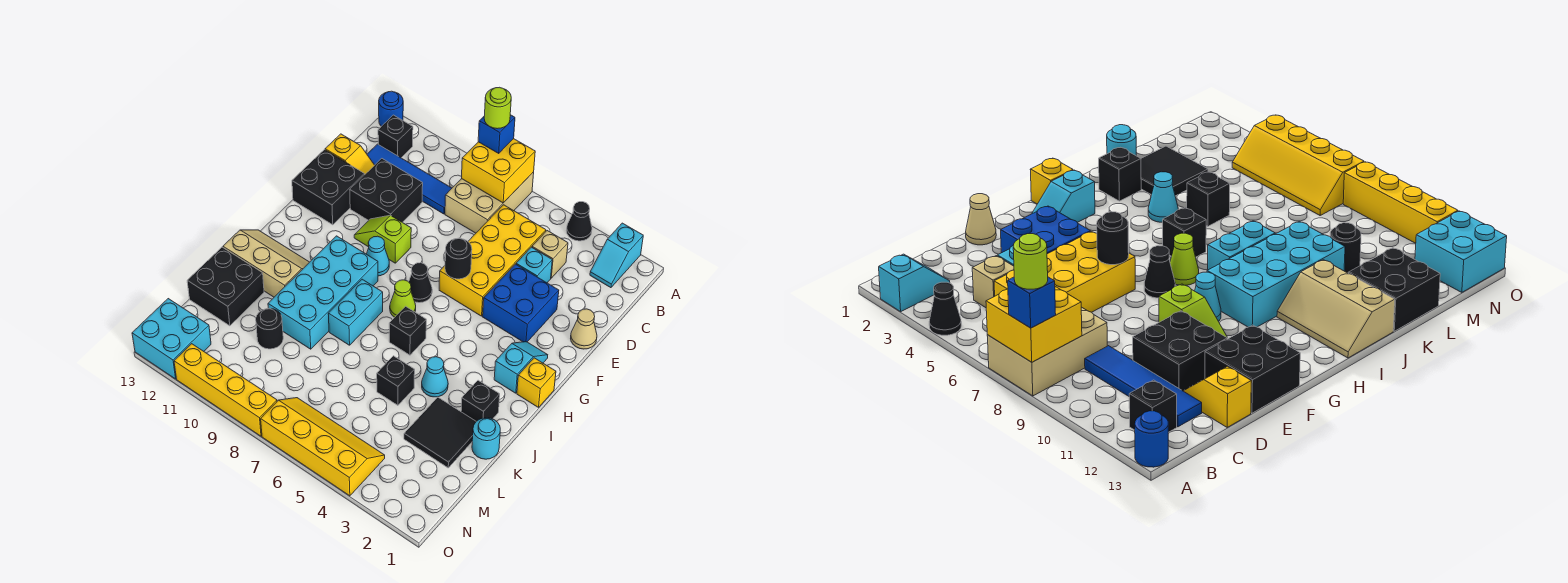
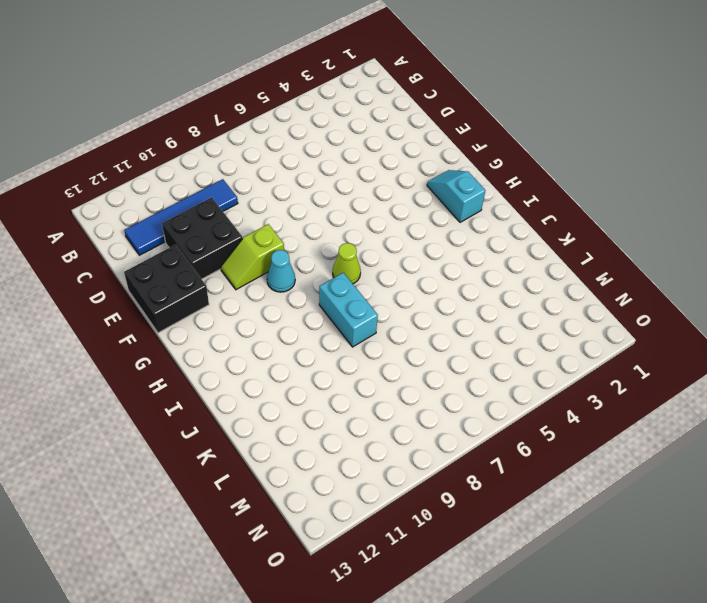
none -> cyan slope A2:B2 level 1 top A
none -> black cone A4 level 1
none -> tan brick A7:C8 level 1
none -> blue round brick A13 level 1

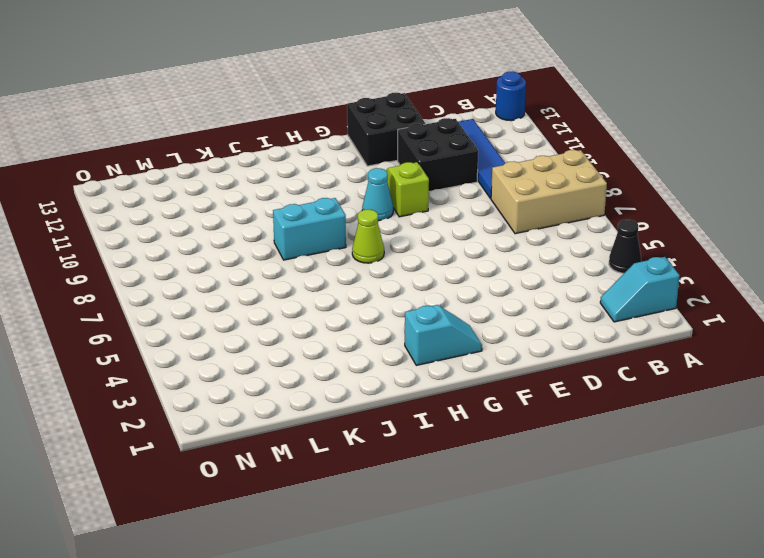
none -> black brick B12 level 1
none -> tan brick C4 level 1
none -> yellow brick C5:F6 level 1
none -> cyan brick D4 level 1

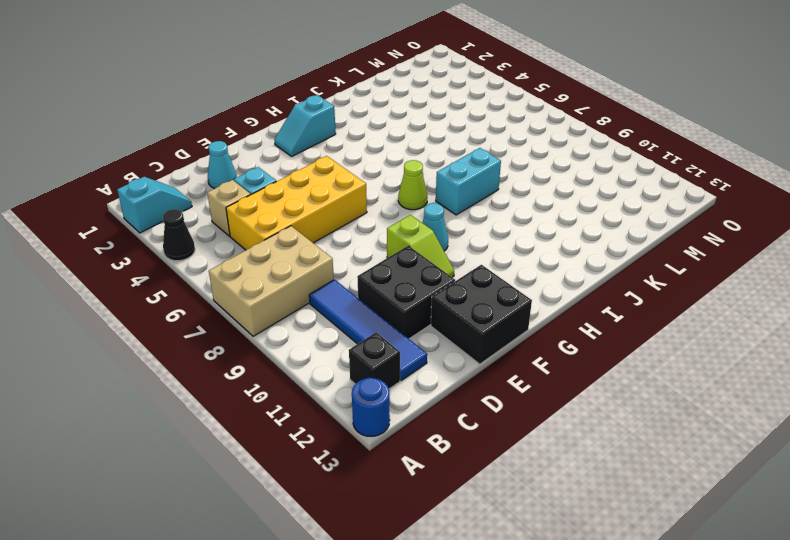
cyan cone D2 level 1 -> cyan cone J4 level 1
none -> yellow slope D12:D13 level 1 top 13
none -> tan cone E1 level 1
none -> blue brick E3:F4 level 1
none -> black cone G7 level 1

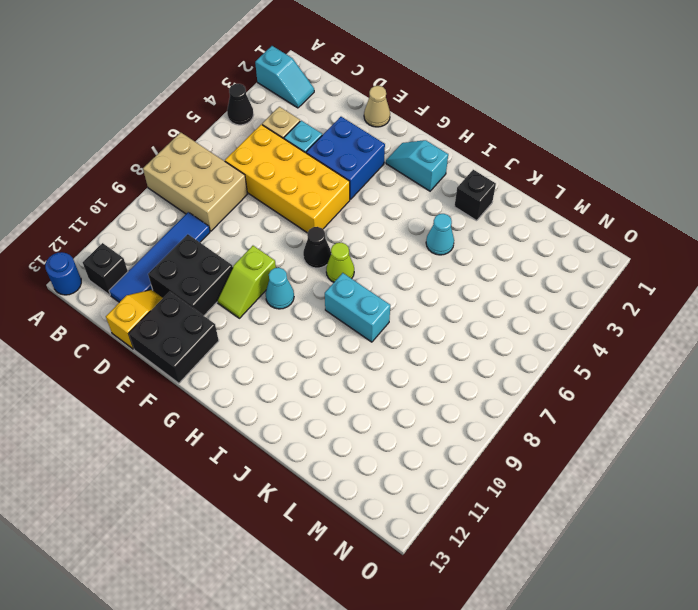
none -> yellow brick H1 level 1
none -> cyan brick H9:K10 level 1
none -> black brick I6 level 1
none -> tan slope I11:J13 level 1 top J

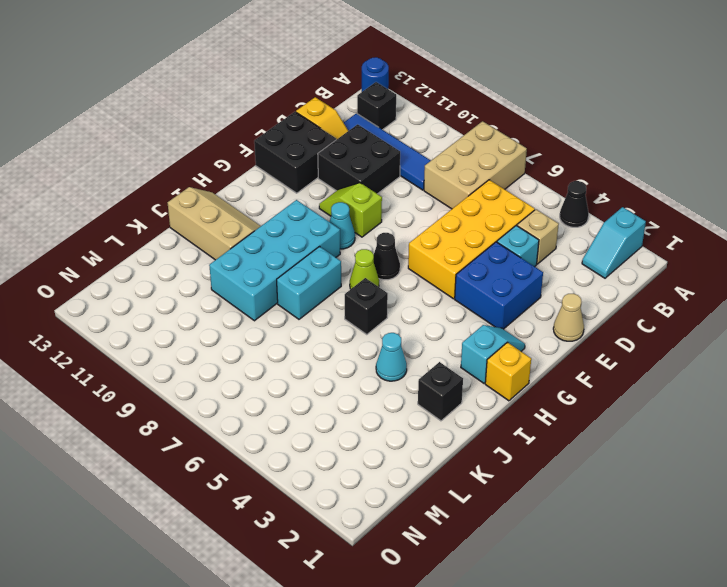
none -> cyan round brick K1 level 1
none -> black tile K2:L3 level 1
none -> black brick K5 level 1
none -> black brick K12:L13 level 1

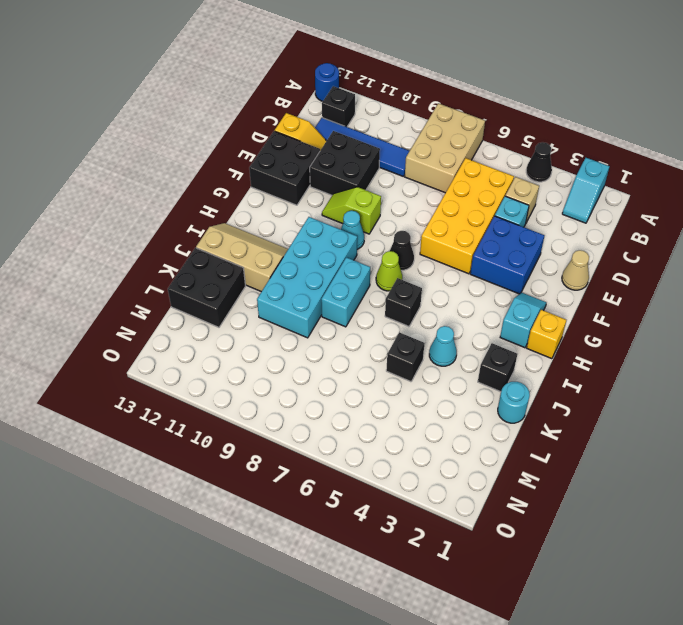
none -> black tile K2:L3 level 1
none -> black round brick L10 level 1
none -> yellow slope N4:O7 level 1 top O
none -> cyan brick N12:O13 level 1

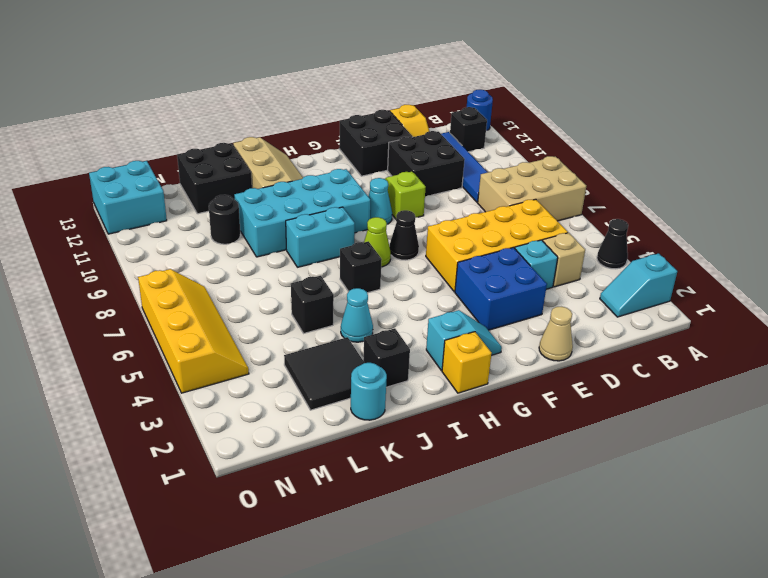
none -> yellow brick O8:O11 level 1
none -> yellow brick A7:B8 level 2
none -> black round brick F6 level 2
none -> blue brick A8 level 3

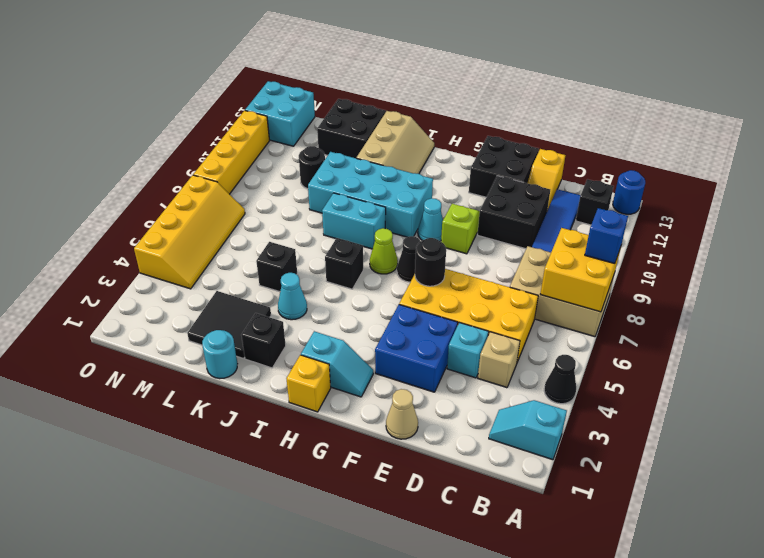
none -> lime round brick A8 level 4

